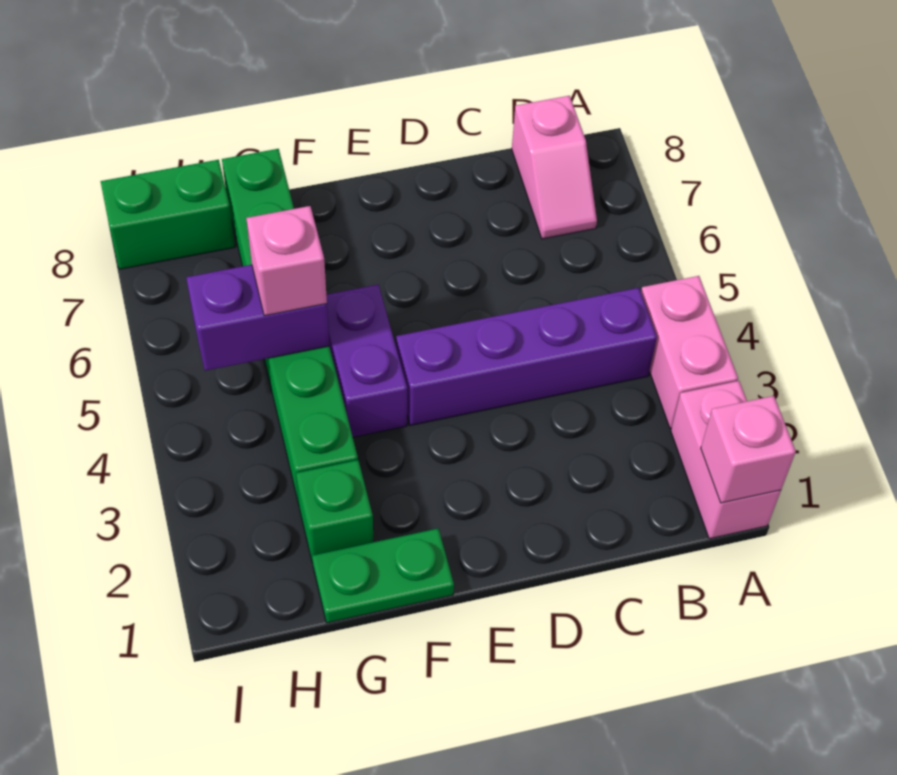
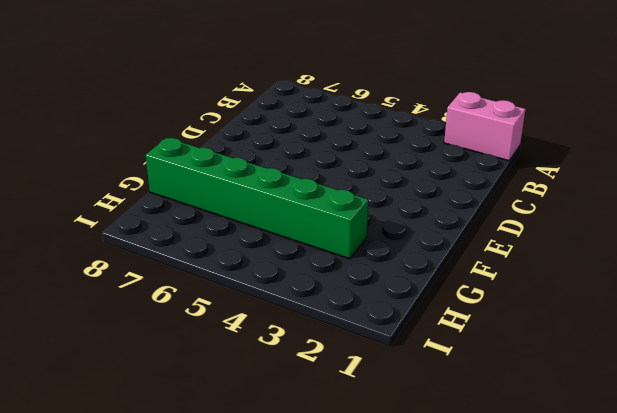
none -> pink brick A3:A4 level 1
none -> purple brick B4:E4 level 1
none -> pink slope B7:B8 level 1 top 8

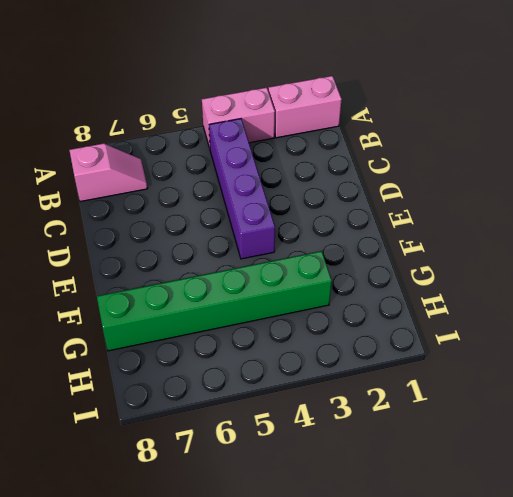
none -> green plate F1:G1 level 1
none -> purple brick F4:F5 level 1
none -> green brick G2 level 1

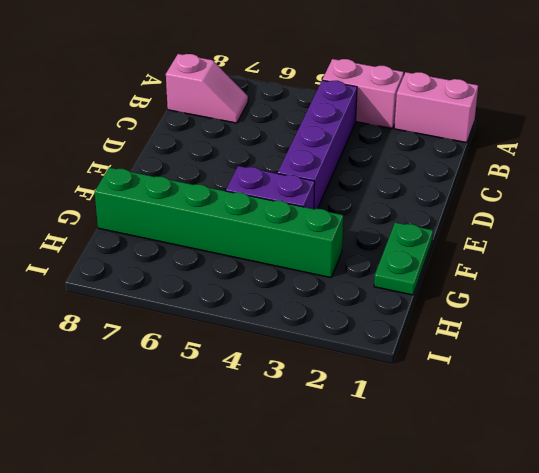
none -> green brick G2 level 1
none -> green brick H8:I8 level 1
none -> pink brick A1 level 2

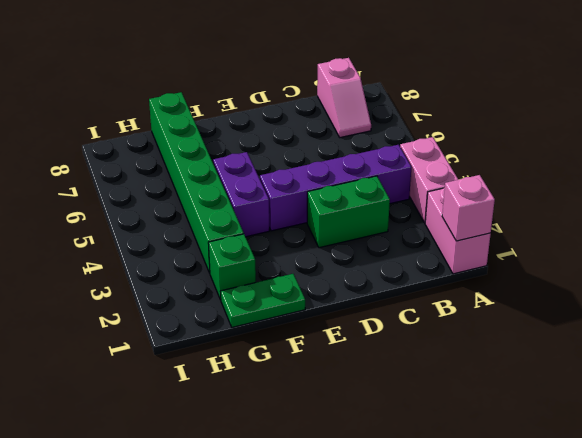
green brick C3:D3 level 1 -> green brick H8:I8 level 1
none -> purple brick G5:H5 level 2
none -> pink brick G5 level 3

